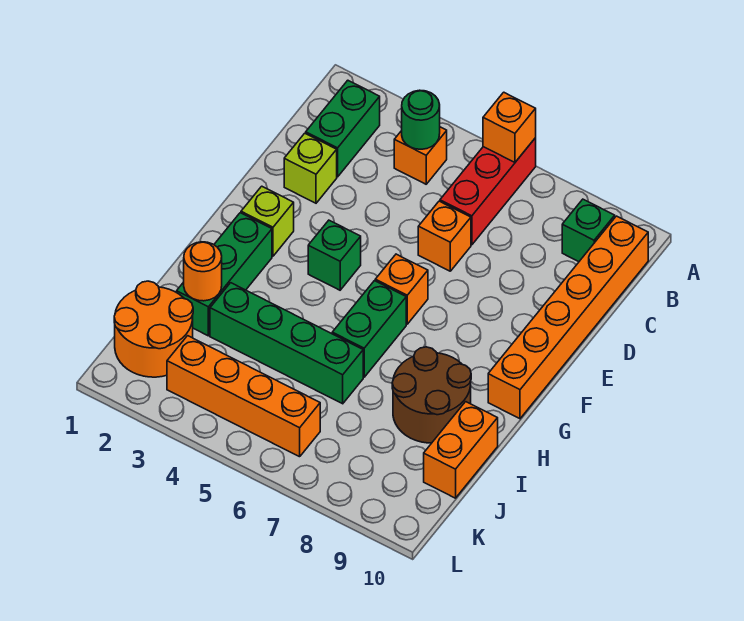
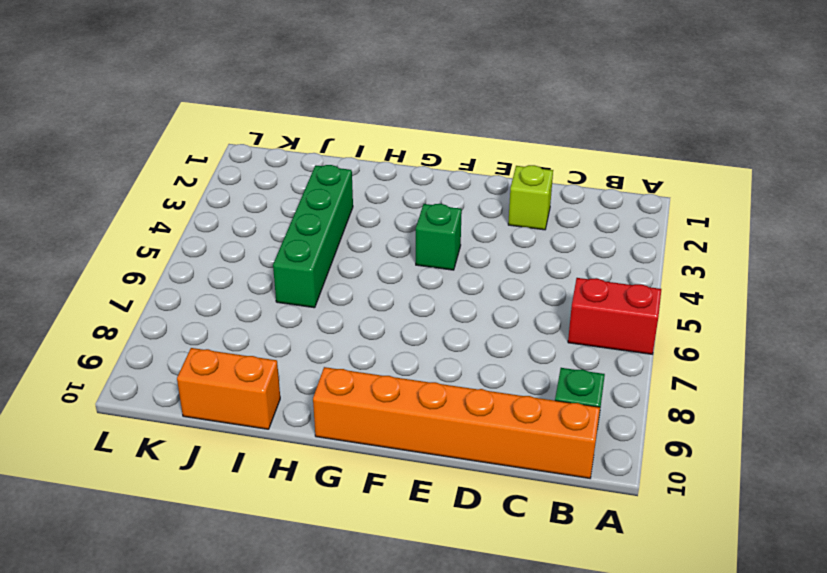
red brick A6:B6 level 1 -> red brick A6:C6 level 1
none -> green brick B2:C2 level 1
none -> orange brick B4 level 1
none -> orange brick D6 level 1

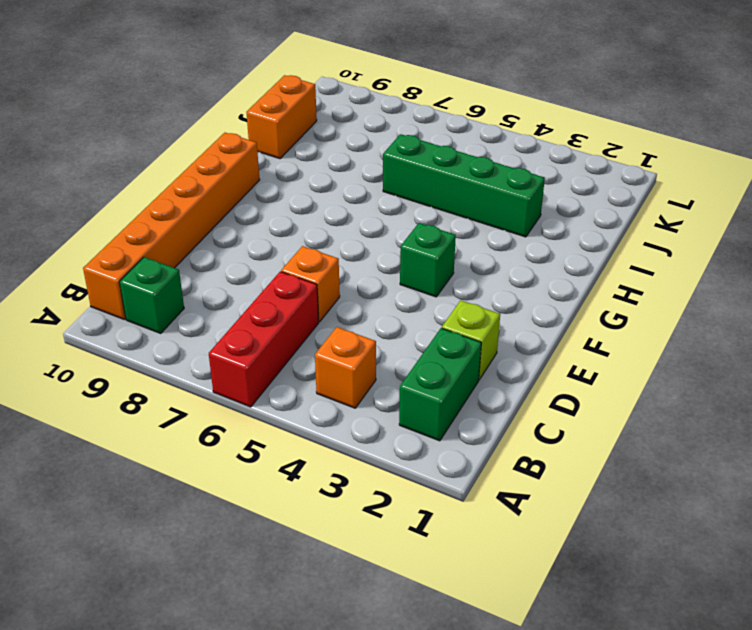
none -> lime brick F2 level 1
none -> orange brick F6 level 1
none -> green brick G2:I2 level 1

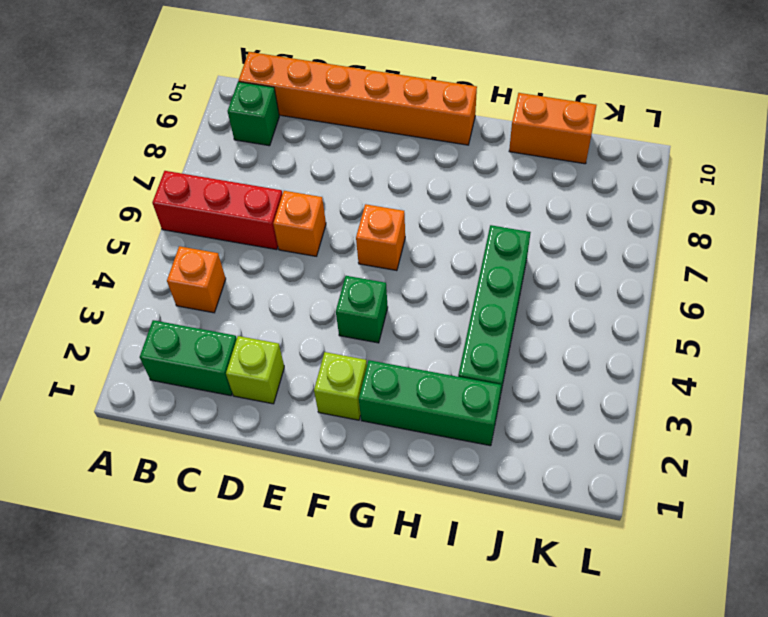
none -> green brick G6:H6 level 1
none -> brown round brick H8:I9 level 1
none -> orange round brick J1:K2 level 1

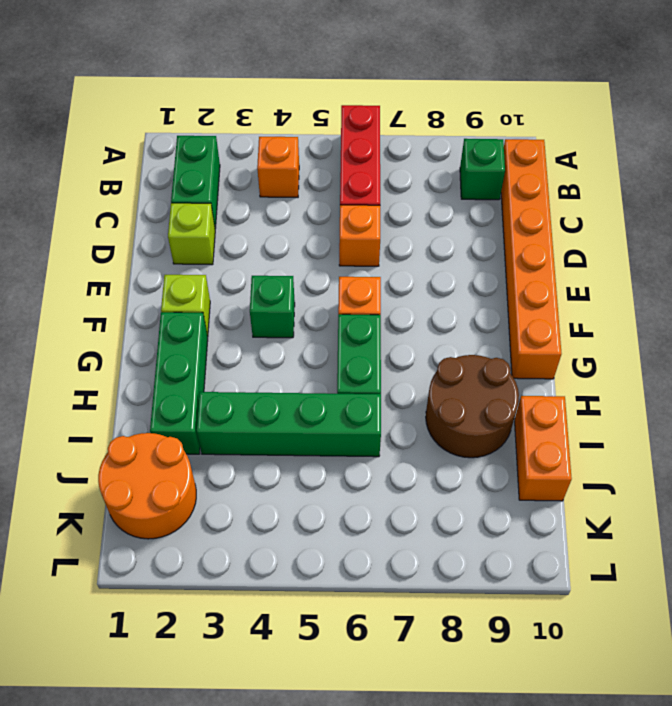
none -> orange brick K3:K6 level 1
none -> orange brick A6 level 2
none -> green round brick B4 level 2

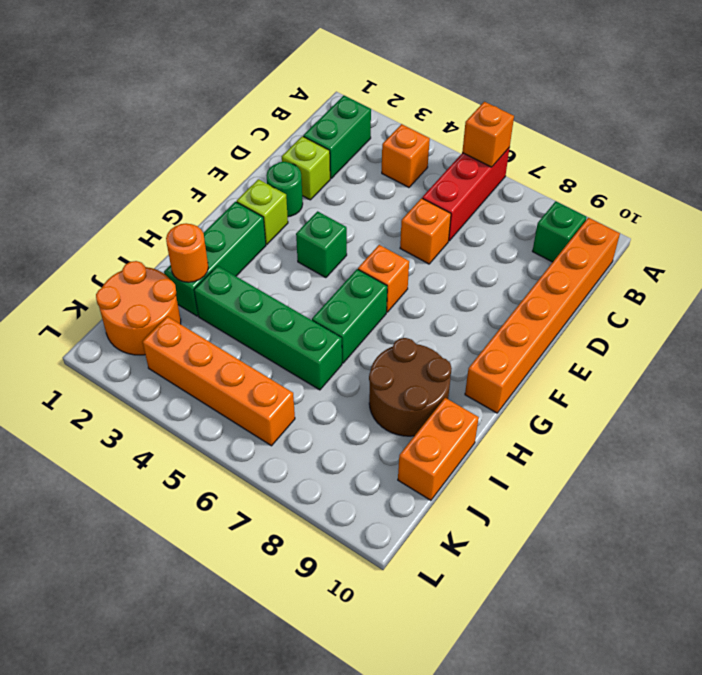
green round brick E2 level 1 -> green round brick B4 level 2

